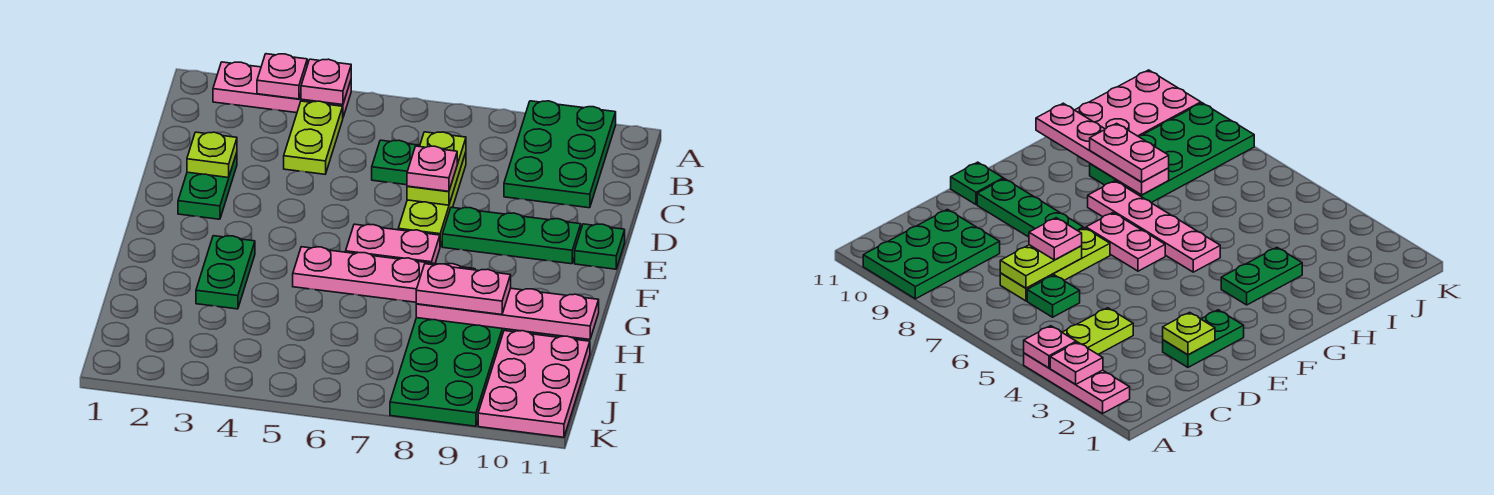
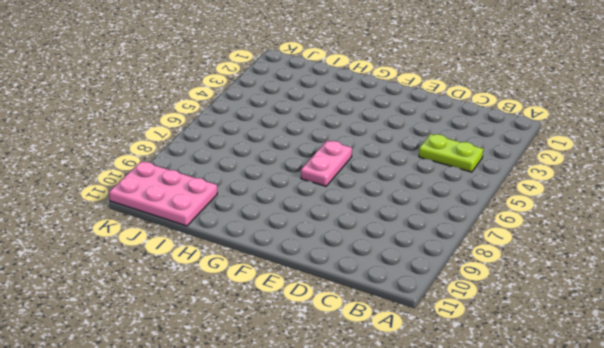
none -> pink plate A2:A4 level 1
none -> green plate A9:C10 level 1
none -> green plate C6 level 1

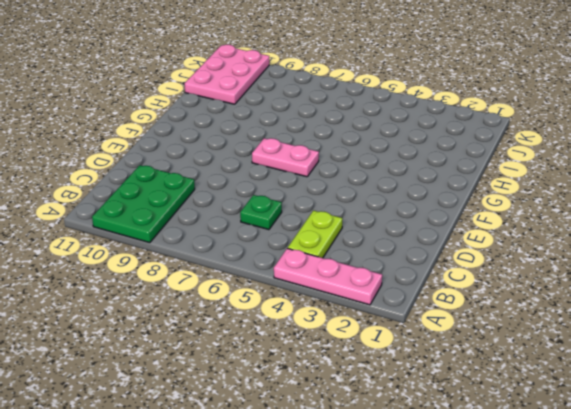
none -> lime plate C7:E7 level 1
none -> green plate D2:E2 level 1
none -> green plate E8:E10 level 1

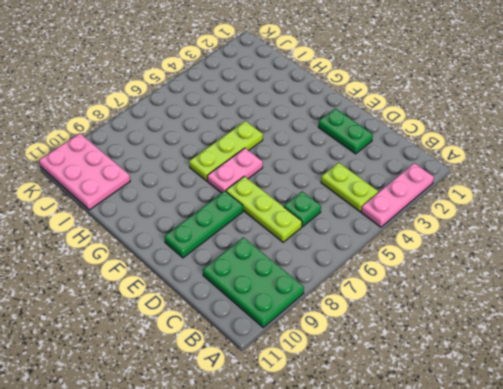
lime plate G5:G7 level 1 -> pink plate G5:G8 level 1
none -> green plate E11 level 1
none -> green plate G3:H3 level 1
none -> green plate H8:K9 level 1

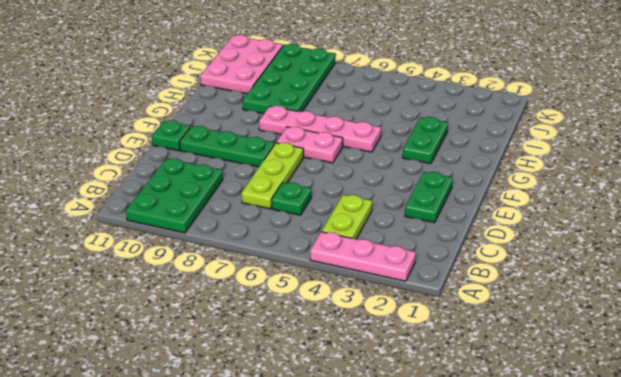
none -> pink plate A3 level 2
none -> pink plate A4 level 2
none -> lime plate C7:D7 level 2

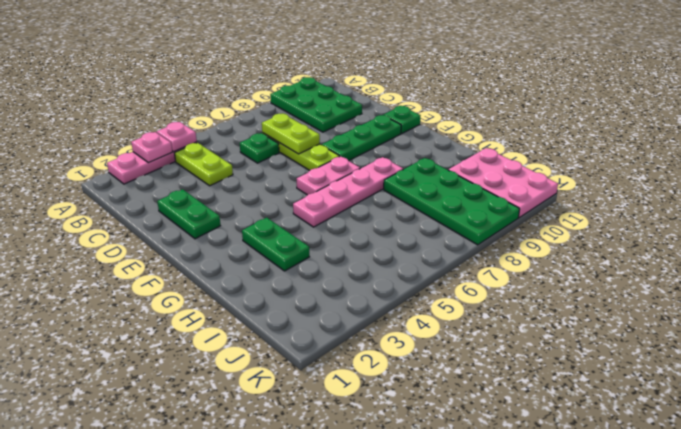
none -> lime plate D2 level 2
none -> pink plate H8:H11 level 2
none -> pink plate D7 level 3

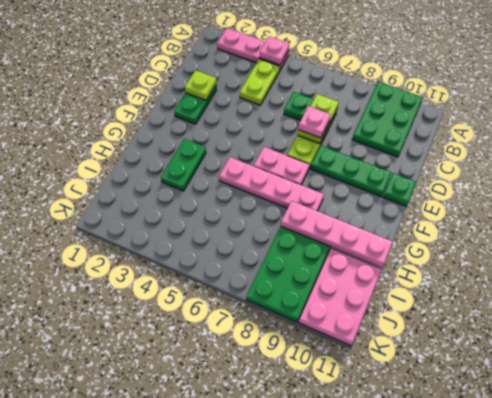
none -> pink plate A3 level 2
none -> pink plate H8:H9 level 3

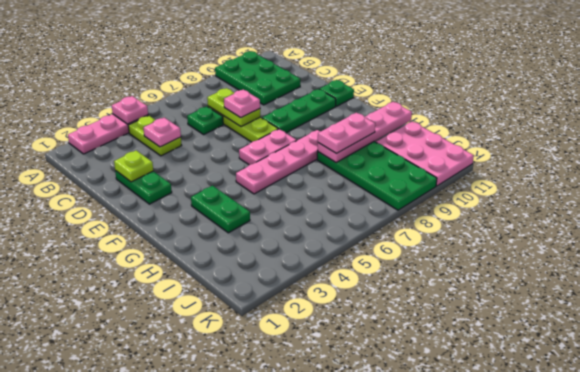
pink plate C4 level 2 -> pink plate A3 level 2

